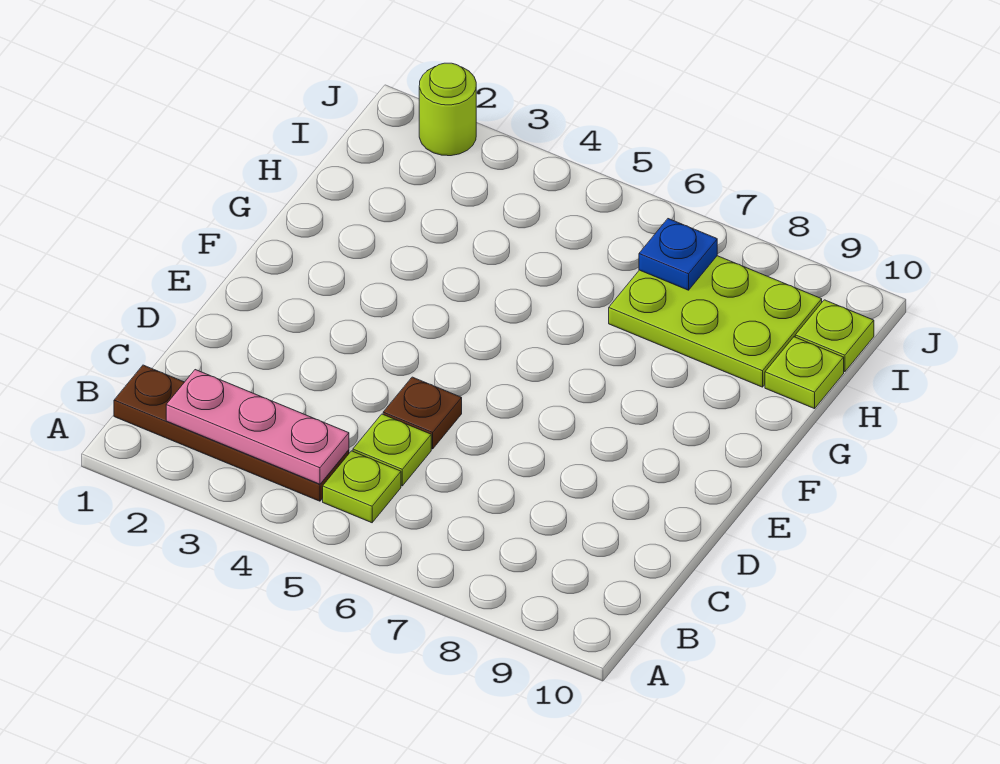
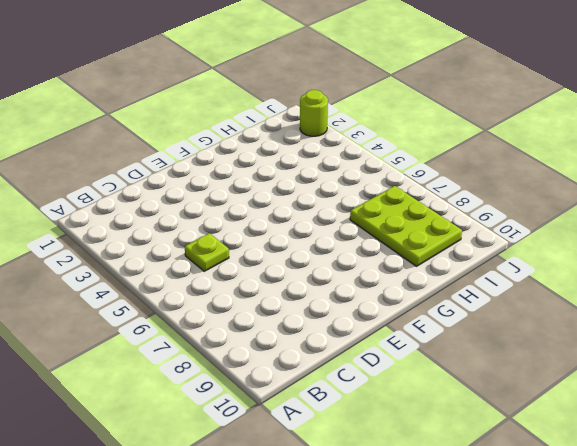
none -> brown plate B1:B4 level 1
none -> lime plate B5 level 1

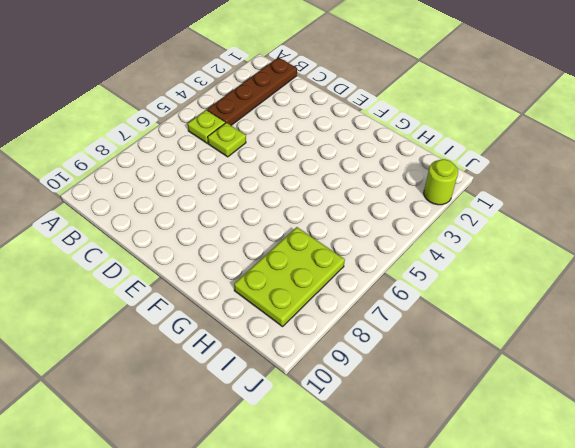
none -> brown plate D5 level 1
none -> lime plate H10 level 1

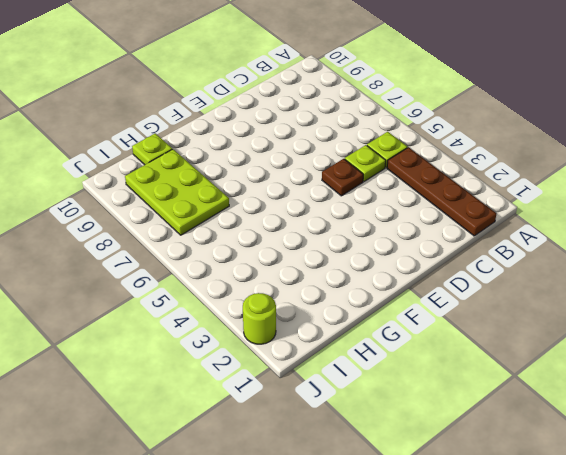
none -> lime plate I10 level 1
none -> pink plate B2:B4 level 2

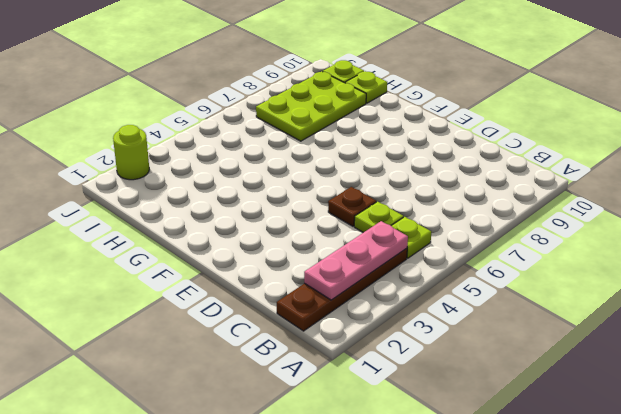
none -> blue plate I7 level 2

